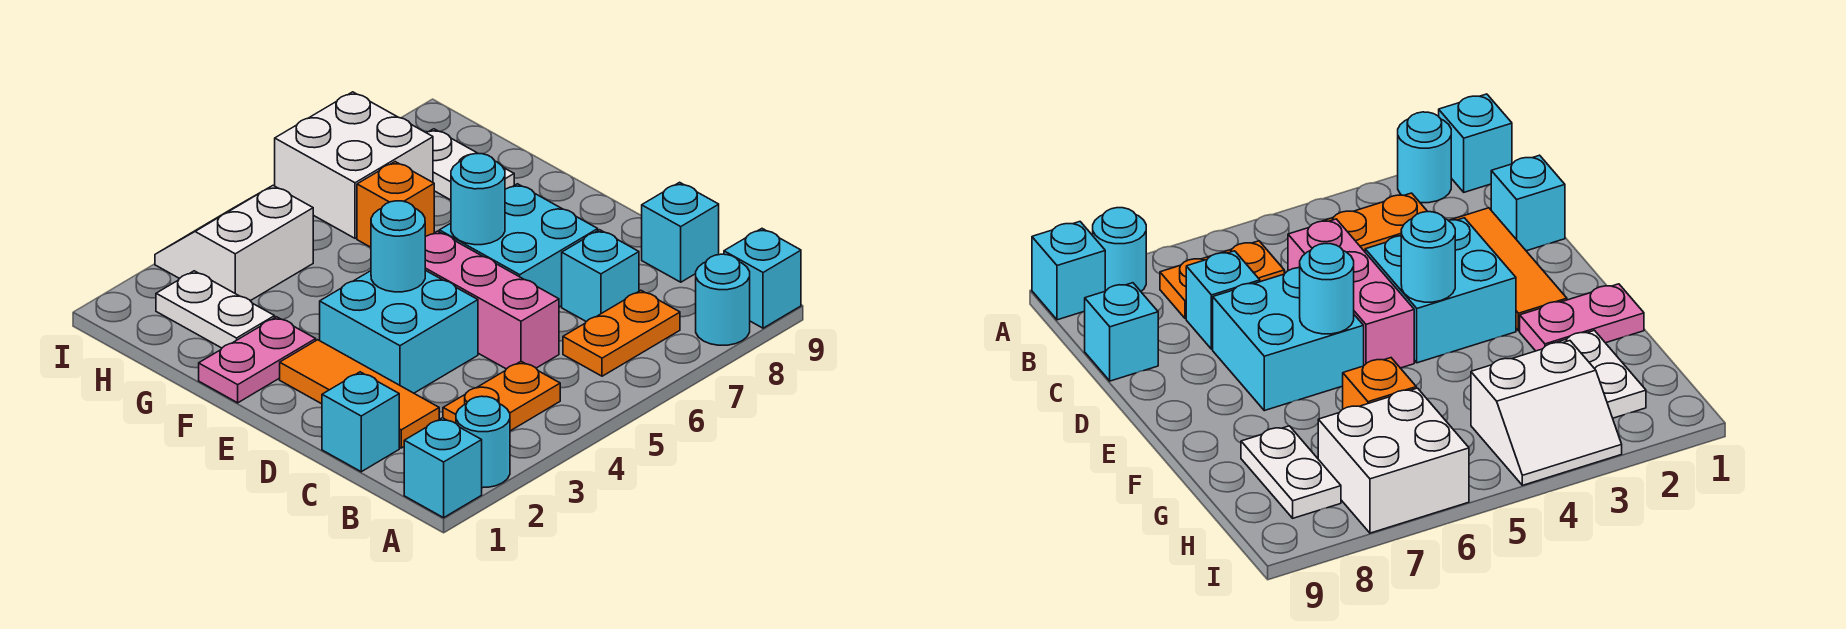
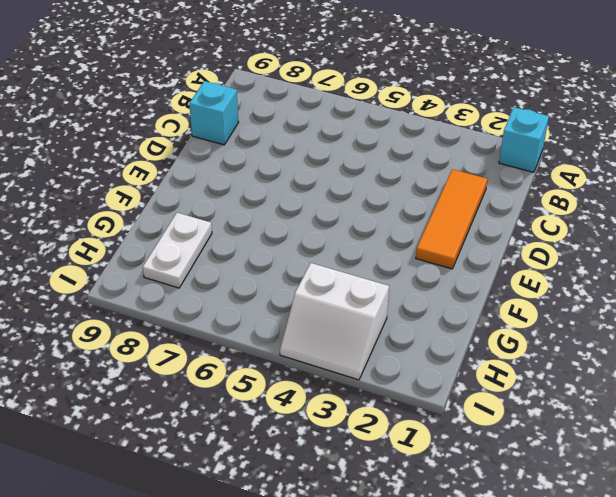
none -> cyan round brick A2 level 1
none -> cyan round brick A8 level 1
none -> cyan brick A9 level 1

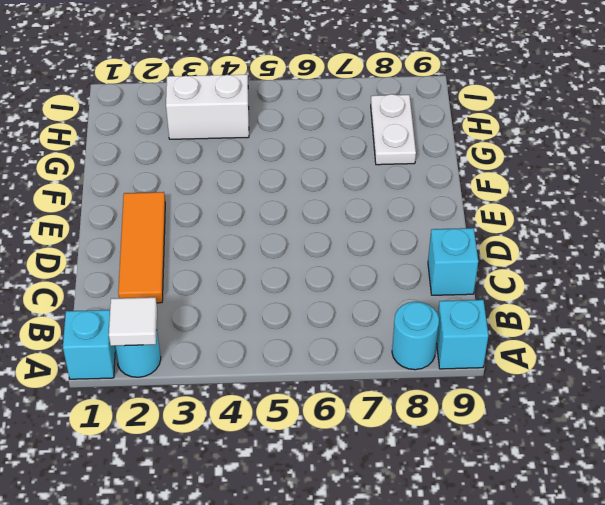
white tile A2 level 2 -> none
none -> orange plate B3:B4 level 1
none -> orange plate B6:B7 level 1
none -> cyan brick C1 level 1

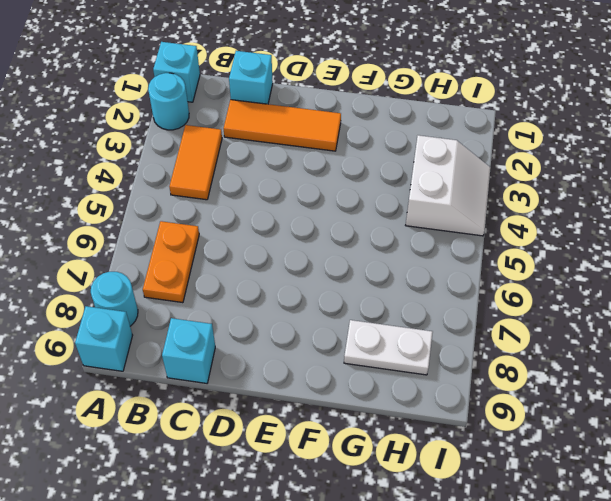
orange tile B3:B4 level 1 -> orange plate B3:B4 level 1
none -> pink brick C5:E5 level 1
none -> cyan brick C7 level 1
none -> cyan brick D3:E4 level 1

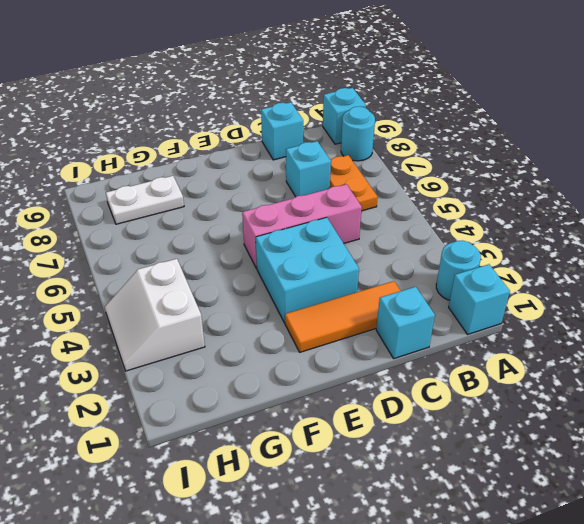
none -> orange plate B3:B4 level 1
none -> cyan brick D6:E7 level 1
none -> pink plate F1:F2 level 1

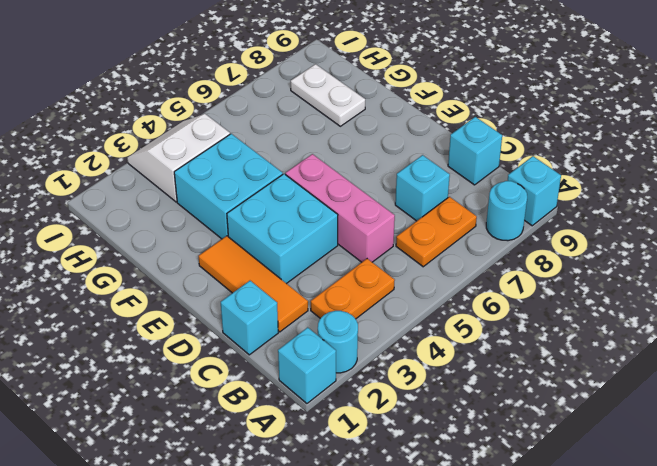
cyan brick F3:G4 level 1 -> cyan brick D6:E7 level 1
none -> pink plate F1:F2 level 1
none -> white plate G2:H2 level 1
none -> orange brick G6 level 1

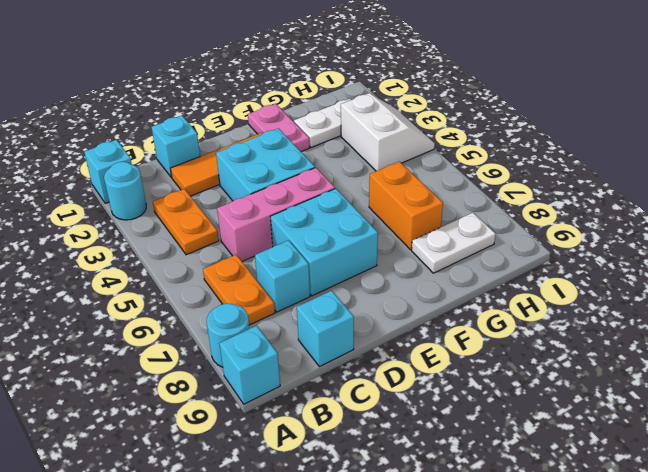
orange brick G6:G7 level 1 -> orange brick G6 level 1
none -> white brick H6:I7 level 1
none -> cyan round brick E4 level 2
none -> cyan round brick E6 level 2

